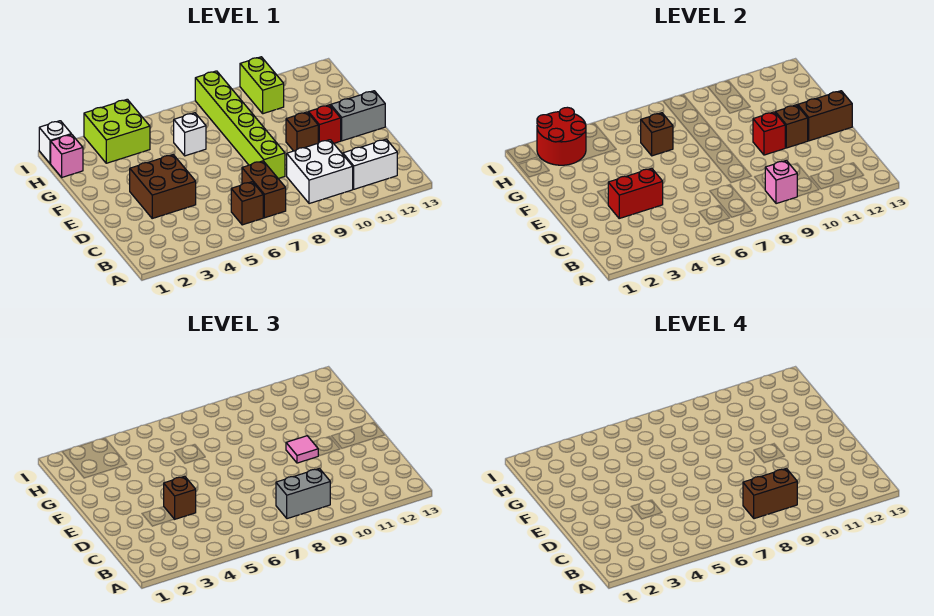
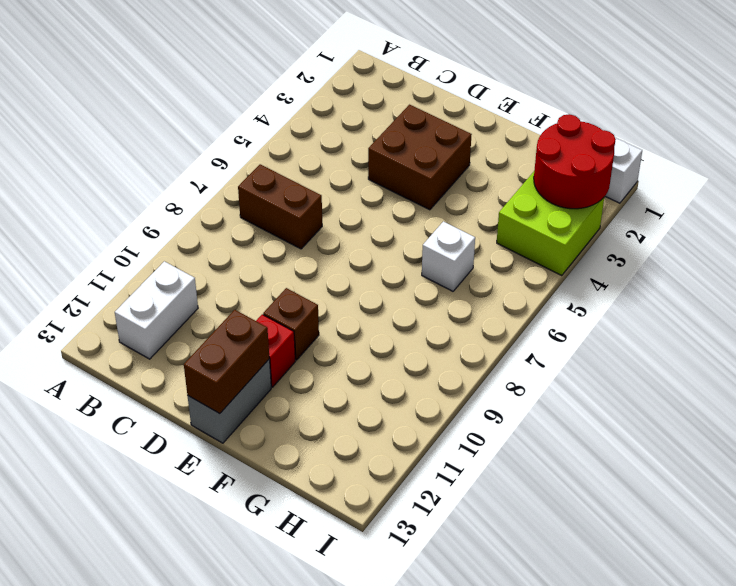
none -> brown brick B6 level 1
none -> white brick B9:C10 level 1
none -> lime brick D8:I8 level 1

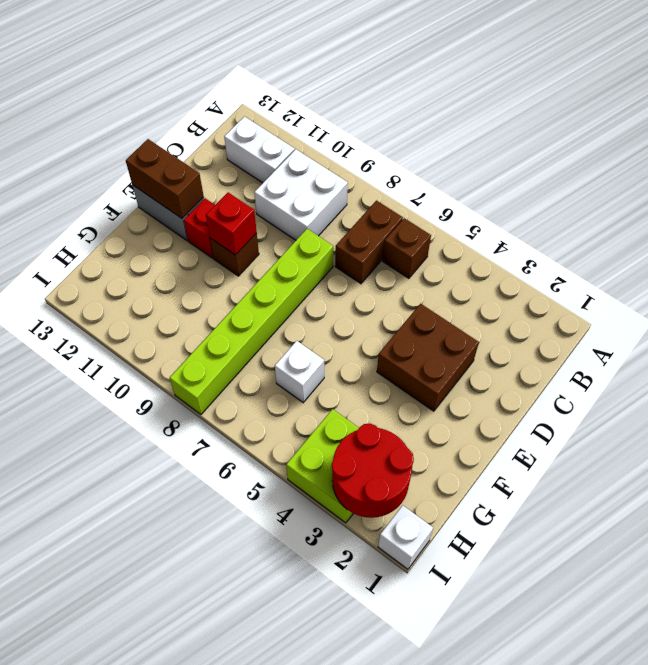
none -> pink brick H1 level 1
none -> lime brick H10:I10 level 1
none -> pink brick B9 level 2

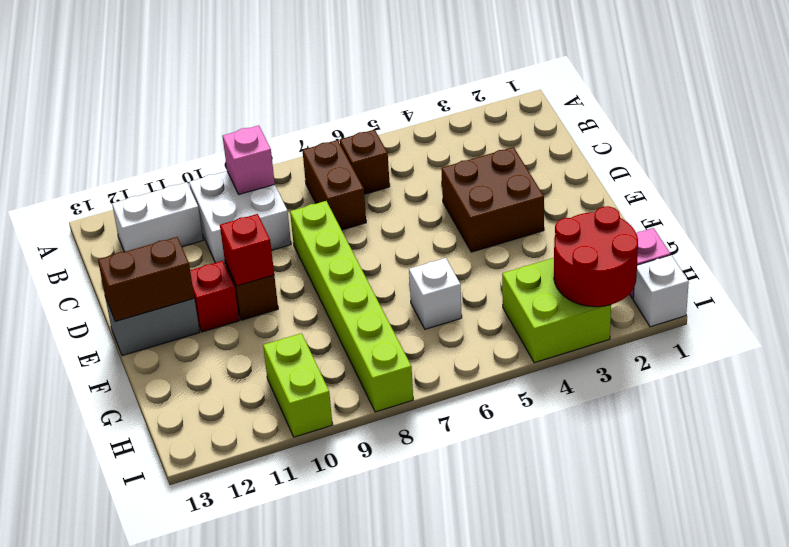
none -> red brick D3:D4 level 2
none -> brown brick E11 level 2
none -> brown brick G6 level 2

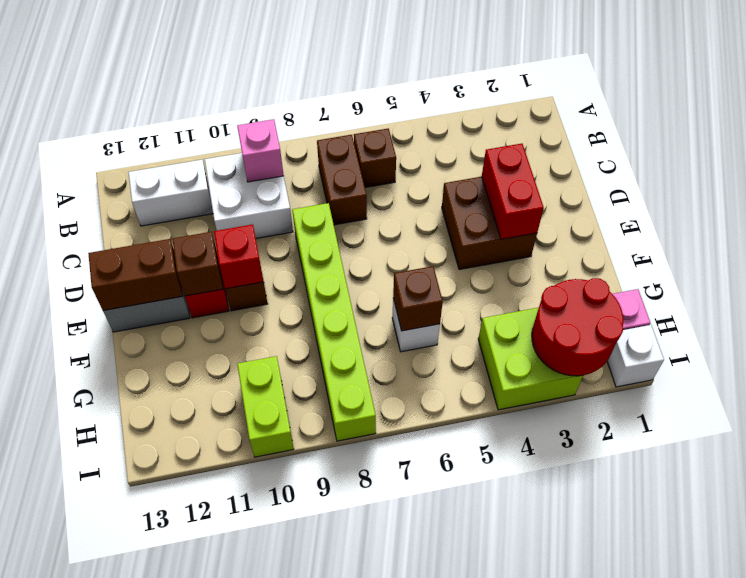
red brick D3:E3 level 2 -> red brick D3:D4 level 2
none -> grey brick B8:B9 level 3
none -> brown brick D4 level 3
none -> pink tile E10 level 3

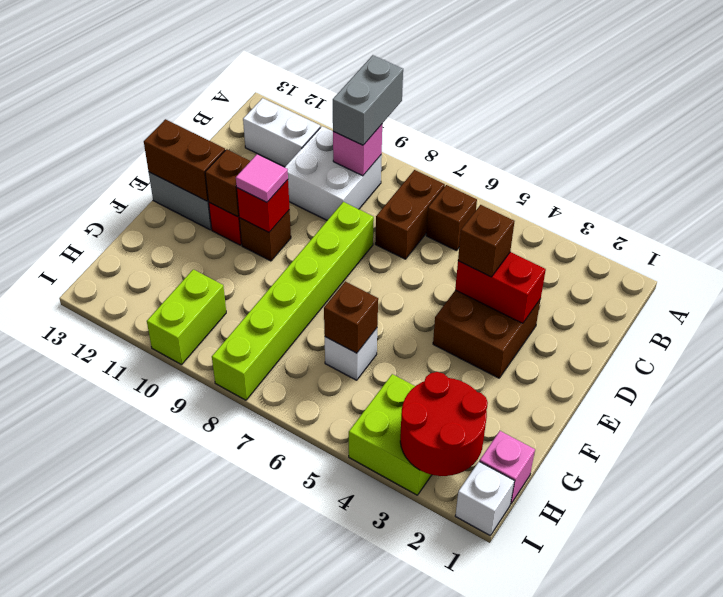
grey brick A9:B9 level 3 -> grey brick B8:B9 level 3
none -> brown brick B8:B9 level 4

